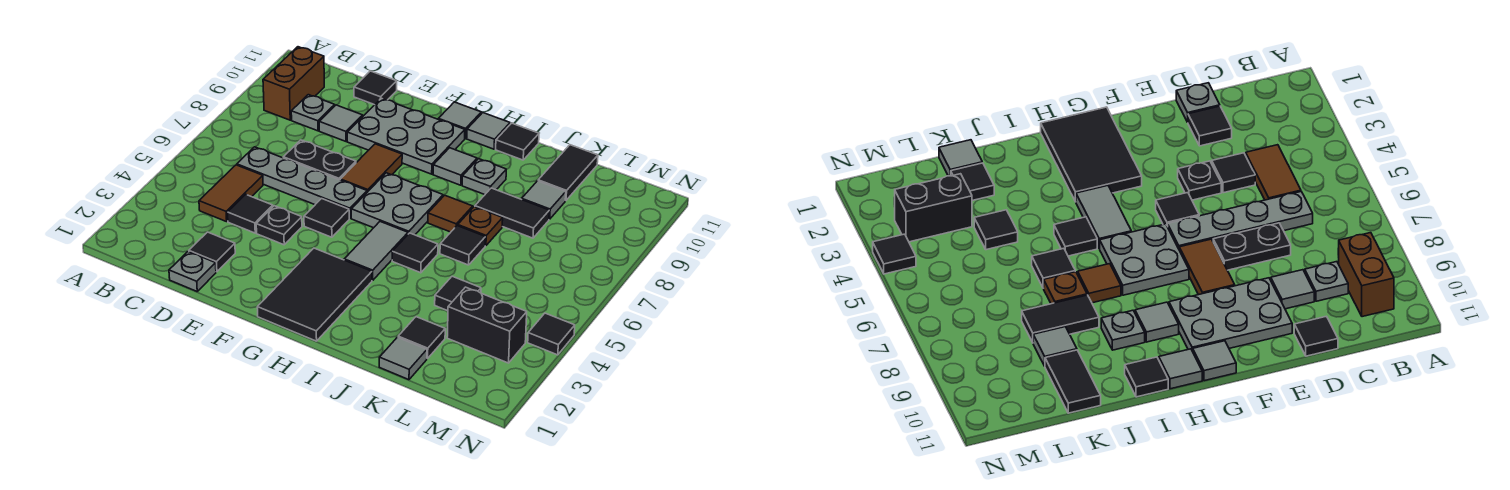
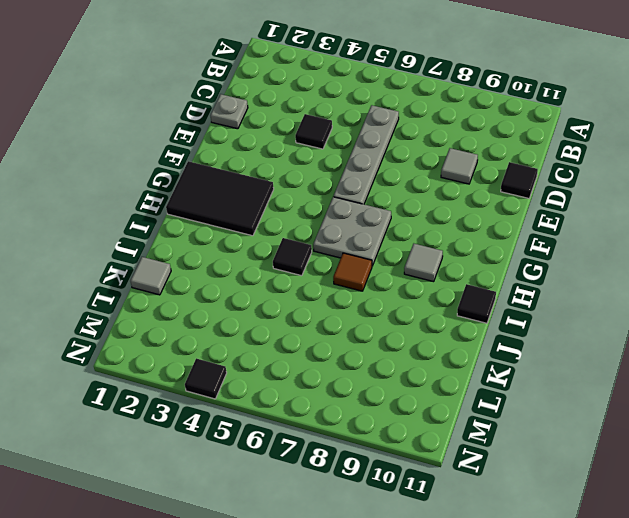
none -> brown brick B9:B10 level 1
none -> brown tile C4:C5 level 1
none -> grey plate C9 level 1
none -> black tile D2 level 1

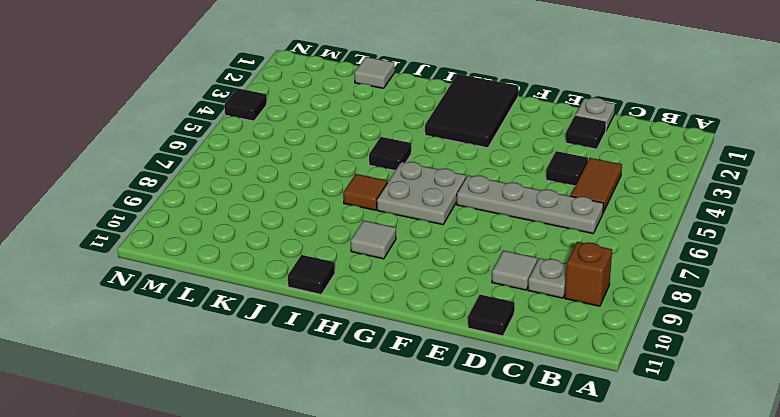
brown brick B9 level 1 -> brown brick B9:B10 level 1
none -> black plate D7:E7 level 1
none -> black plate E4 level 1
none -> grey plate E9:G10 level 1
none -> black tile F5 level 1

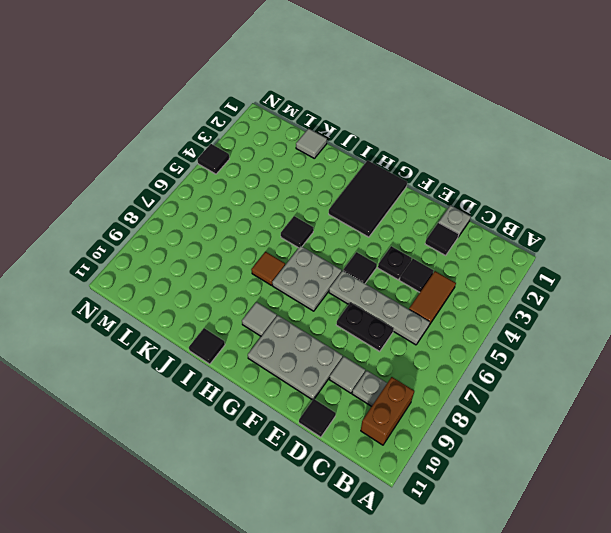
none -> brown tile F7:F8 level 1
none -> grey tile G11 level 1
none -> grey tile H4:H5 level 1
none -> grey tile H11 level 1

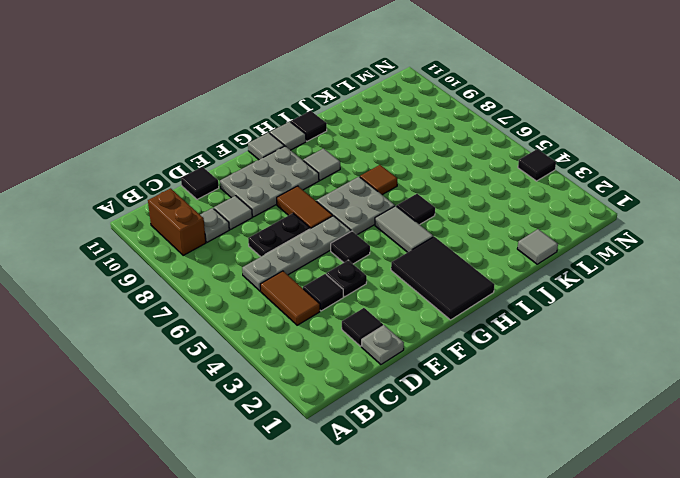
none -> grey plate I9 level 1
none -> black tile J6 level 1
none -> brown plate J7 level 1
none -> black tile J8:K8 level 1

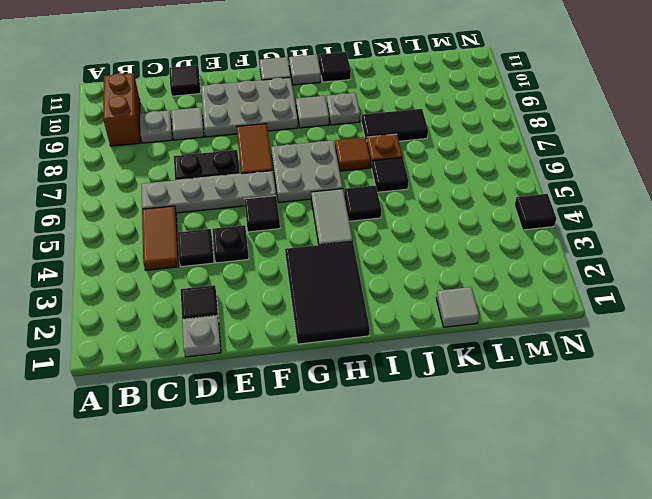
none -> black tile K2 level 1
none -> black tile K4 level 1
none -> grey tile K9 level 1
none -> black tile K10:K11 level 1

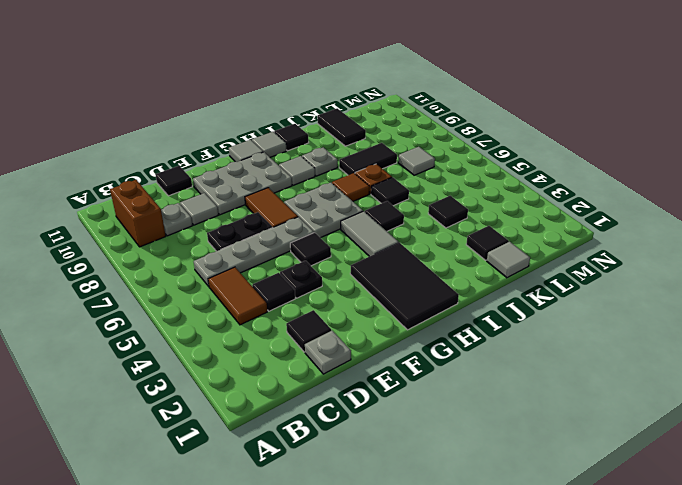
grey tile L7 level 1 -> grey tile K9 level 1
none -> black brick L3:M3 level 1
none -> black tile N4 level 1

